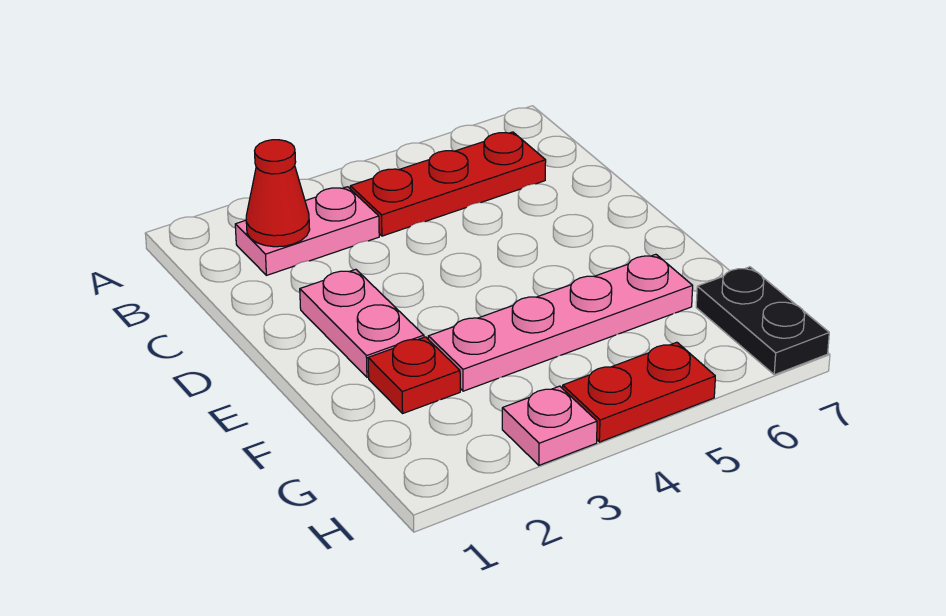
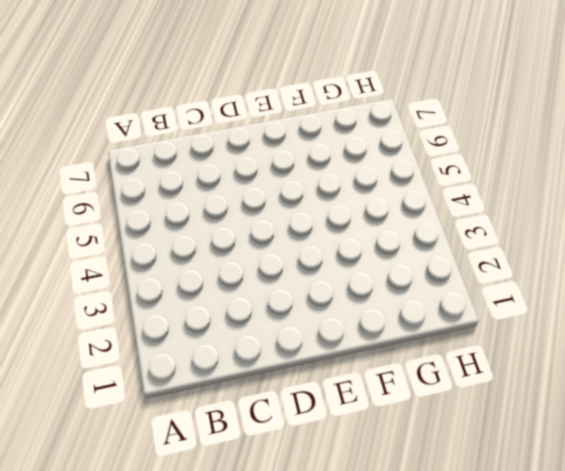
none -> pink plate B2:B3 level 1
none -> red plate B4:B6 level 1

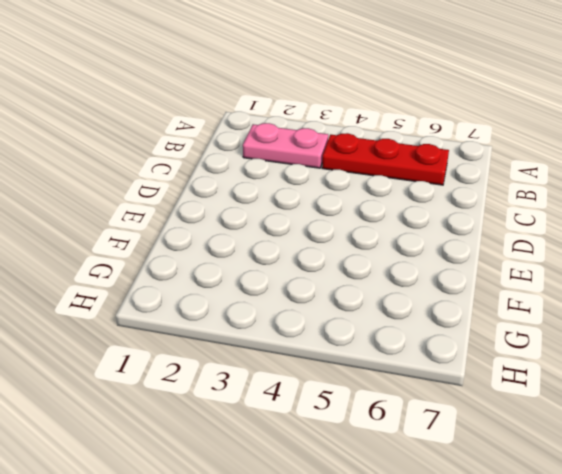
none -> pink plate D2:E2 level 1
none -> red plate F2 level 1

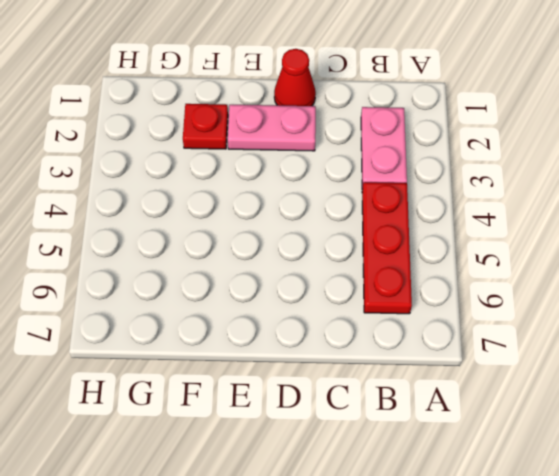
red cone D1 level 1 -> red cone B2 level 2
none -> pink plate F3:F6 level 1
none -> black plate G7:H7 level 1

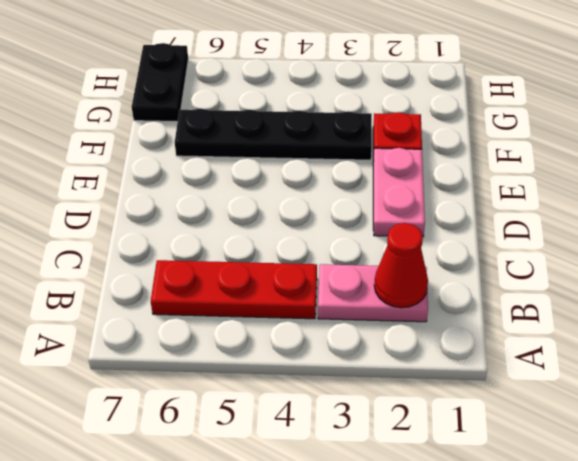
black plate F3:F6 level 1 -> pink plate F3:F6 level 1
none -> pink plate H3 level 1
none -> red plate H4:H5 level 1

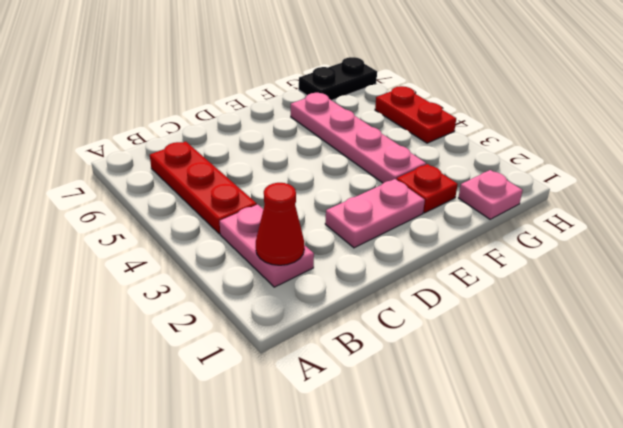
pink plate G1 level 1 -> pink plate H3 level 1

